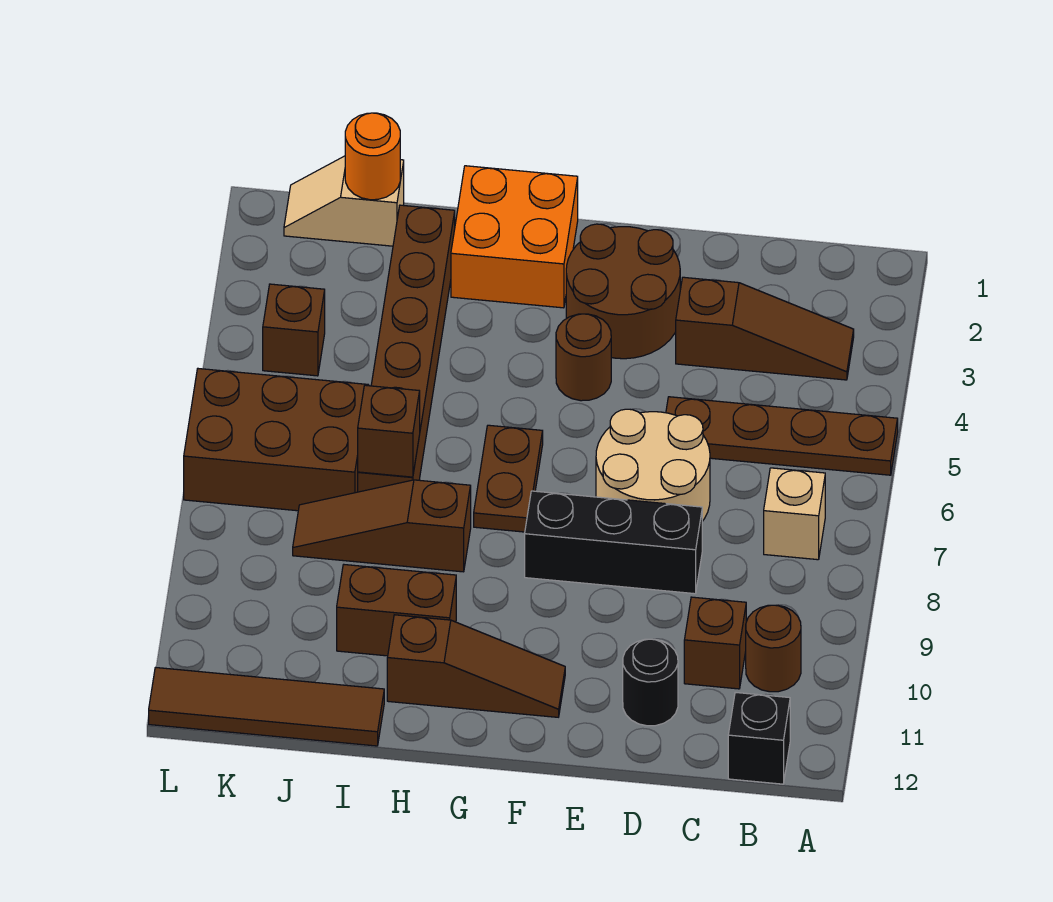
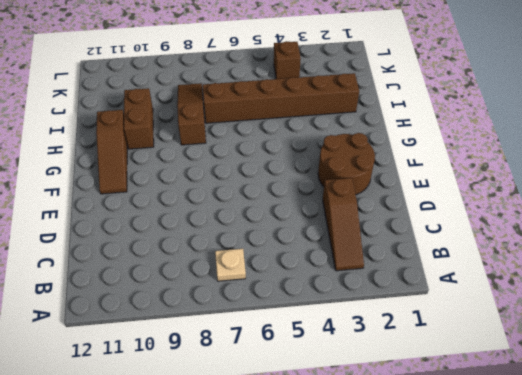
tan plate B7 level 1 -> tan brick B7 level 1
none -> brown plate A5:D5 level 1
none -> brown round brick B10 level 1
none -> black brick B12 level 1

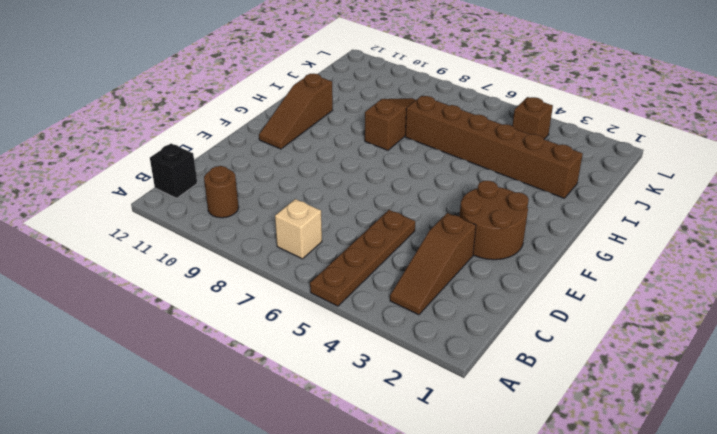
none -> brown brick C10 level 1
none -> tan round brick D6:E7 level 1
none -> black brick D8:F8 level 1

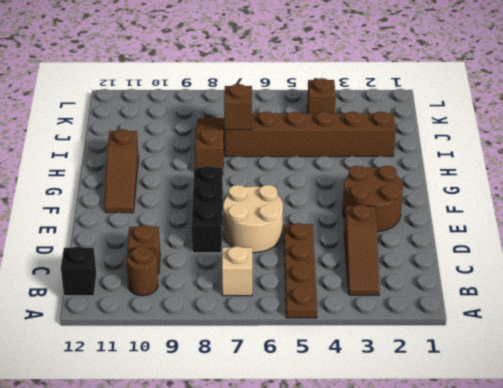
none -> black round brick D11 level 1
none -> brown round brick F4 level 1
none -> orange brick G1:H2 level 1

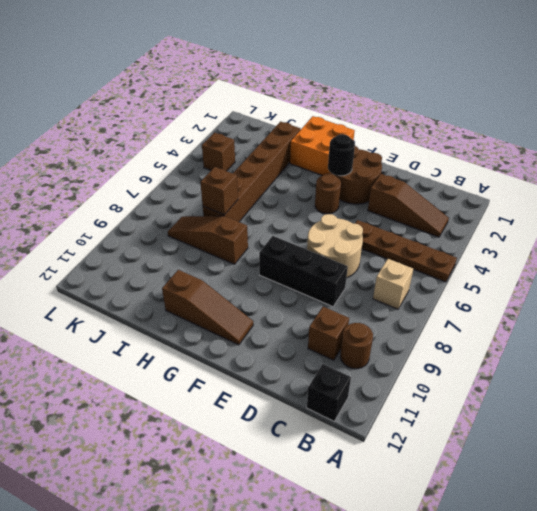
black round brick F3 level 2 -> black round brick D11 level 1
none -> brown plate G6:G7 level 1
none -> brown brick H10:I10 level 1
none -> brown tile I12:L12 level 1

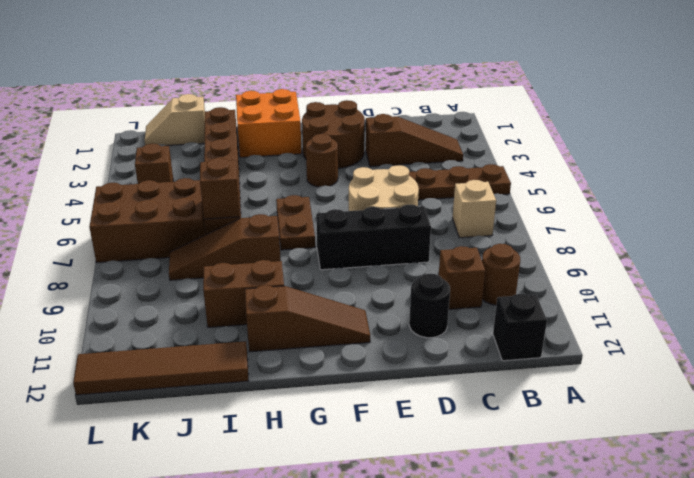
none -> orange round brick J1 level 2

